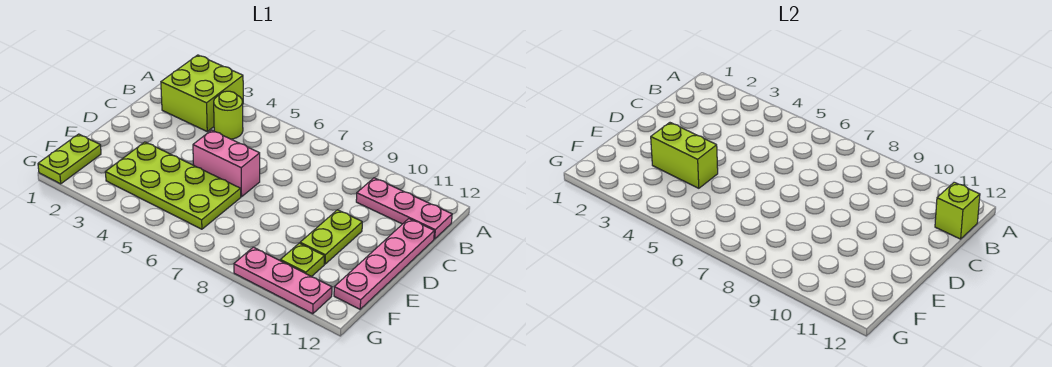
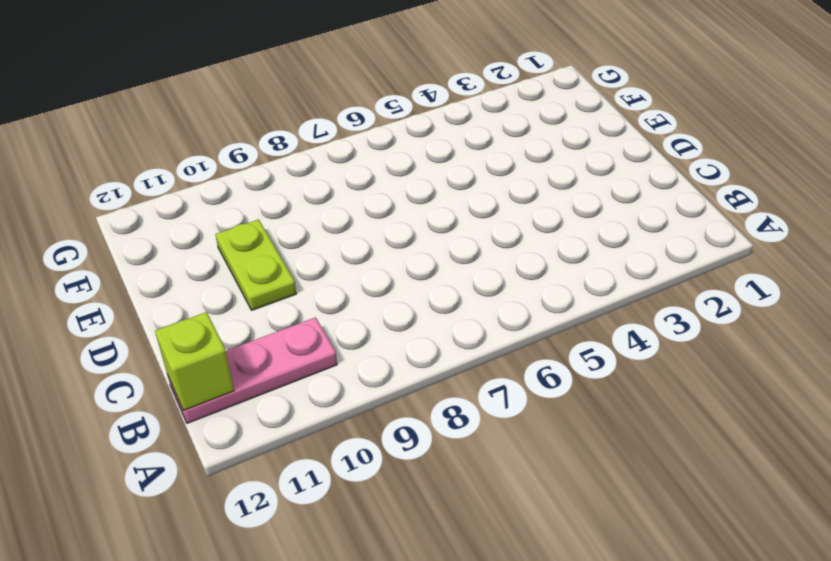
none -> lime brick A2:B3 level 1
none -> lime round brick B4 level 1
none -> pink plate C12:F12 level 1

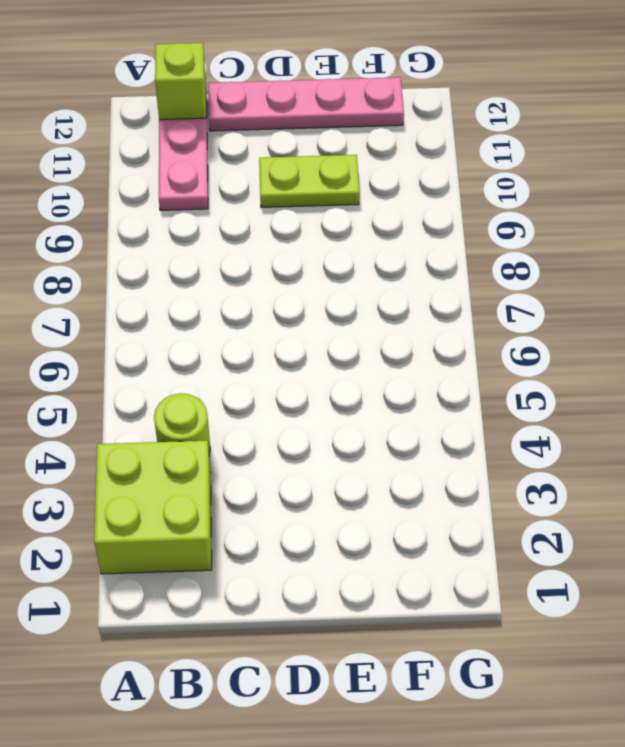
none -> pink brick D5:D6 level 1
none -> lime plate E3:F6 level 1
none -> lime plate F1:G1 level 1

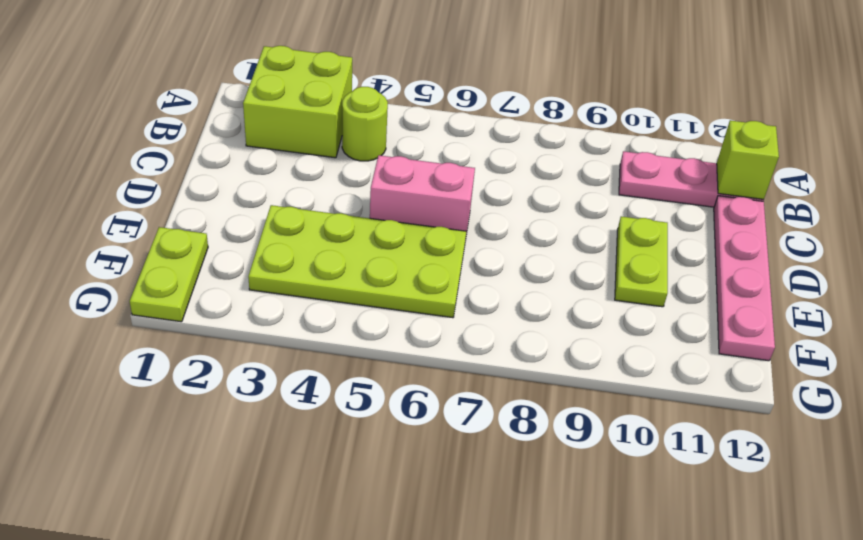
none -> lime plate F10 level 1
none -> pink plate G9:G11 level 1
none -> lime brick E3:E4 level 2

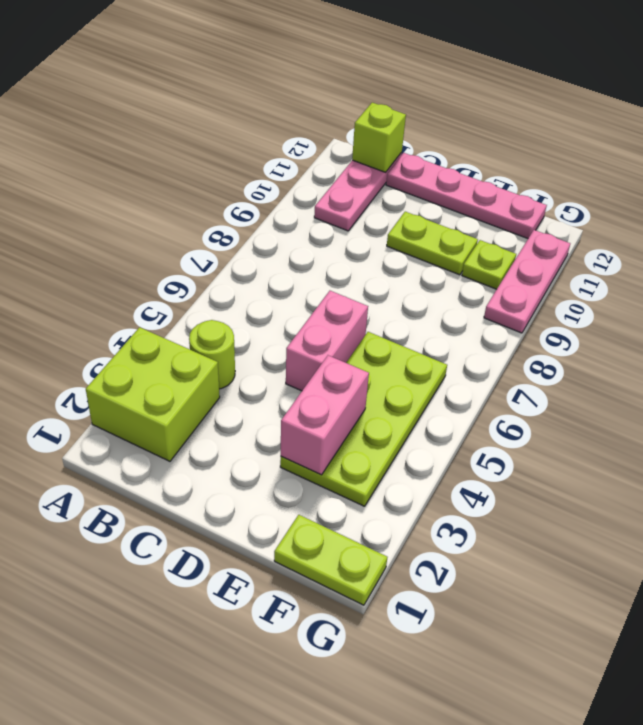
pink brick E3:E4 level 2 -> lime brick E3:E4 level 2

